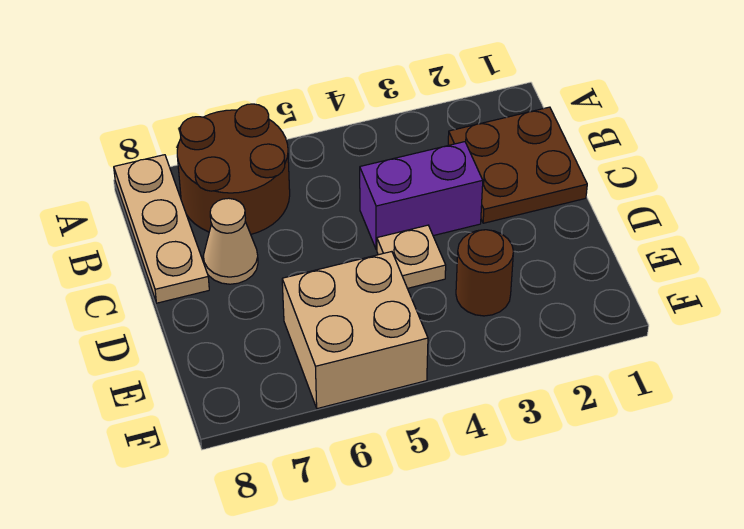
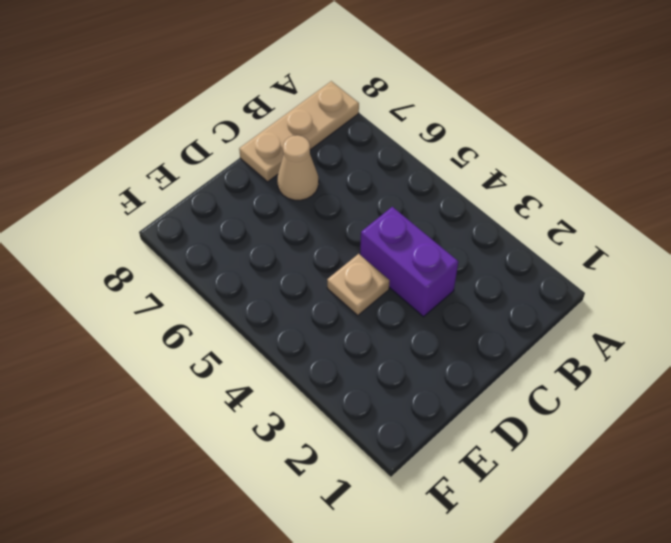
none -> brown round brick A6:B7 level 1
none -> brown plate B1:C2 level 1

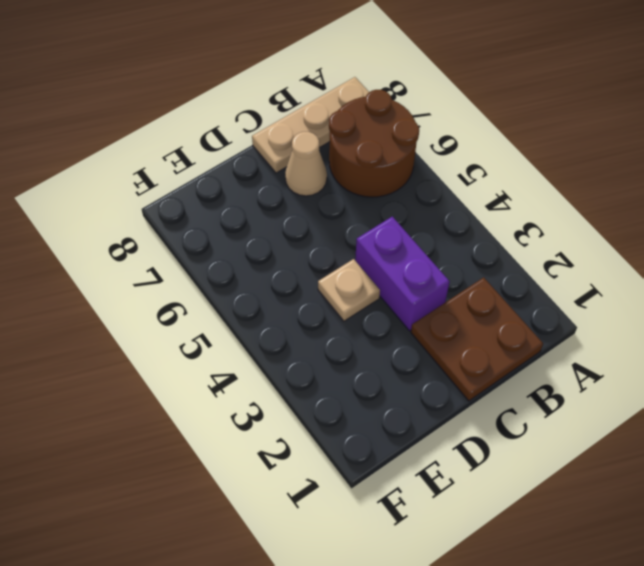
none -> brown round brick E3 level 1
none -> tan brick E5:F6 level 1

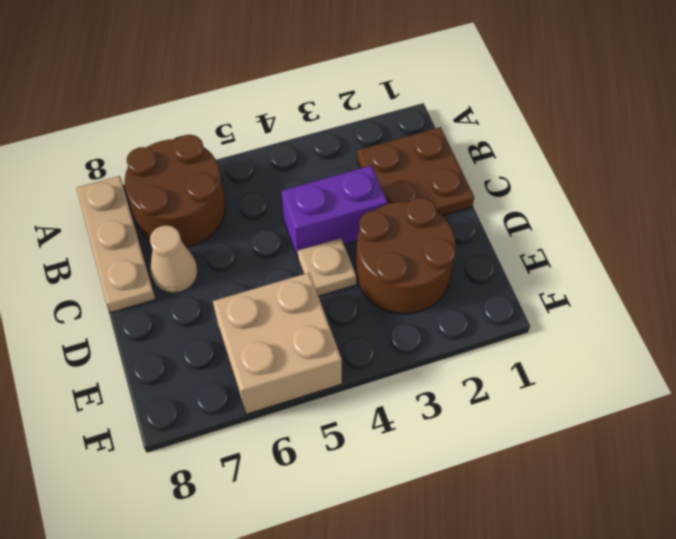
brown round brick D2:E3 level 1 -> brown round brick E3 level 1

